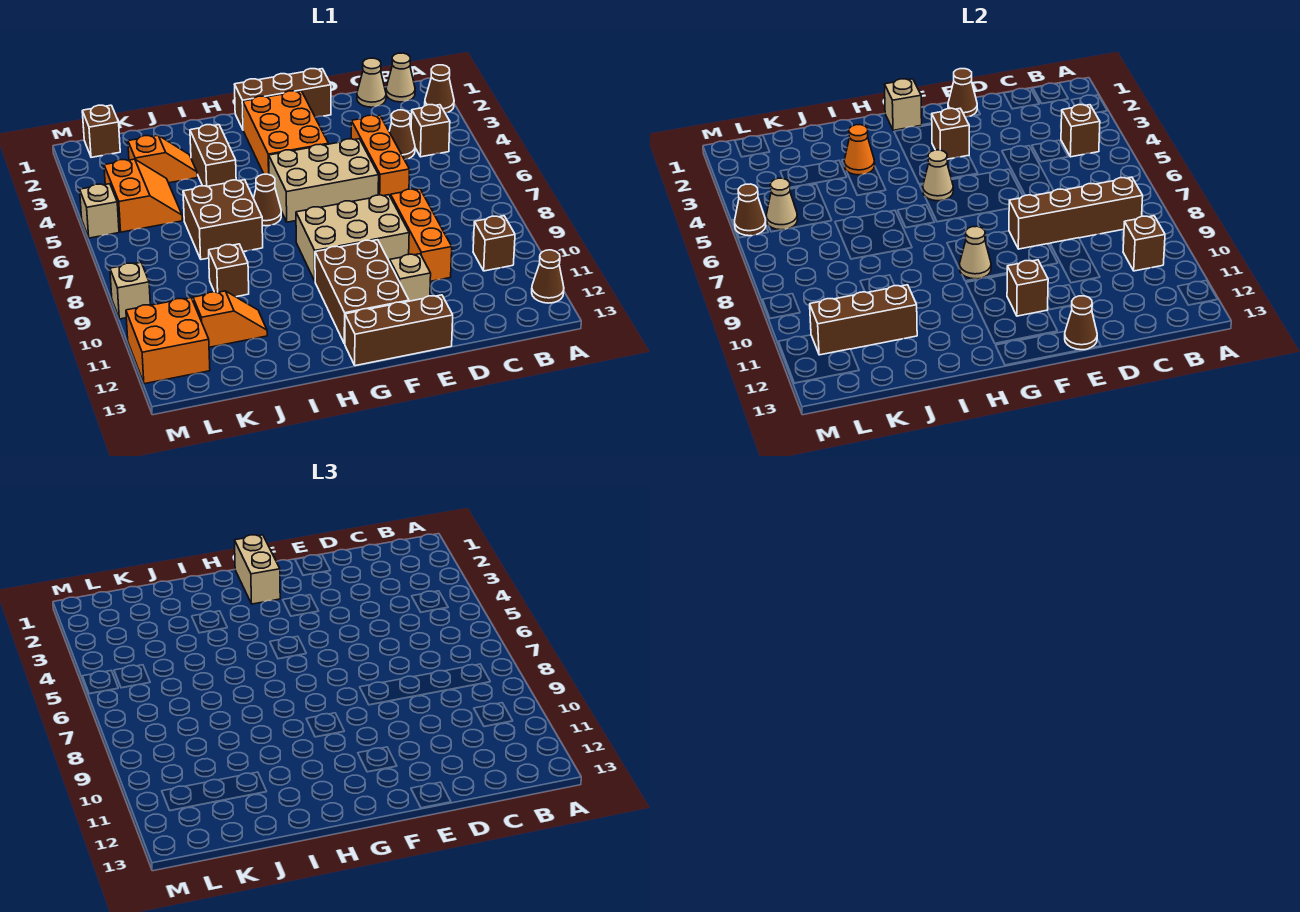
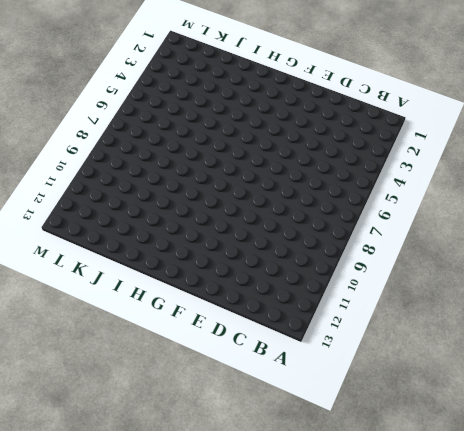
none -> brown cone A2 level 1
none -> brown cone A12 level 1
none -> tan cone B1 level 1
none -> brown brick B4 level 1

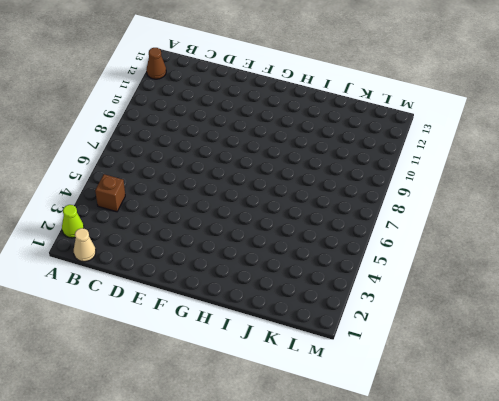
lime cone A2 level 1 -> brown cone A2 level 1
none -> brown brick B10 level 1
none -> tan cone C1 level 1
none -> brown cone C4 level 1
none -> orange brick D4:D6 level 1

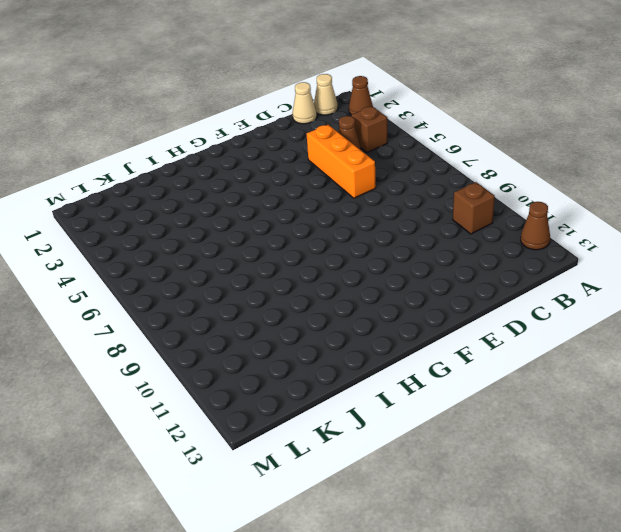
none -> orange brick D8:D10 level 1
none -> brown brick E1:G1 level 1
none -> tan brick E5:G6 level 1
none -> tan brick E8:G9 level 1

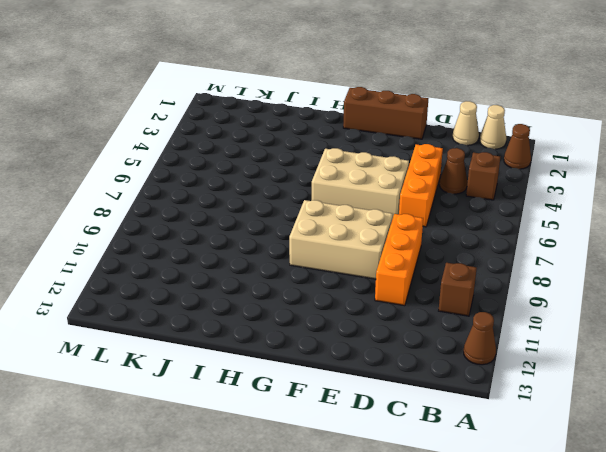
none -> tan brick E11 level 1
none -> brown brick E13:G13 level 1
none -> orange brick F2:G4 level 1
none -> brown brick F10:G12 level 1

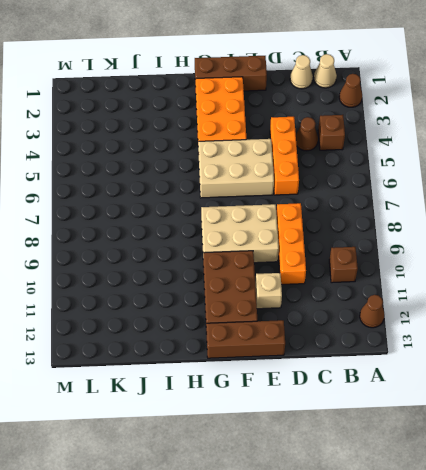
none -> brown cone H6 level 1
none -> brown brick I3:I4 level 1
none -> brown brick I6:J7 level 1
none -> orange slope J3:K3 level 1 top K

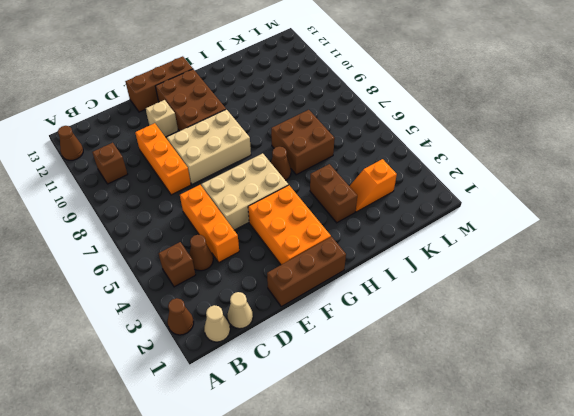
none -> brown brick J9 level 1
none -> orange slope J11:K11 level 1 top K
none -> orange slope K4:L5 level 1 top L
none -> brown brick L1 level 1

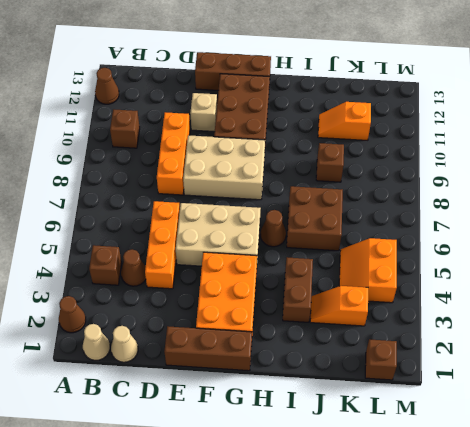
none -> orange brick L11:M12 level 1
none -> tan brick M5 level 1
none -> tan brick M9 level 1
none -> brown brick B4 level 2

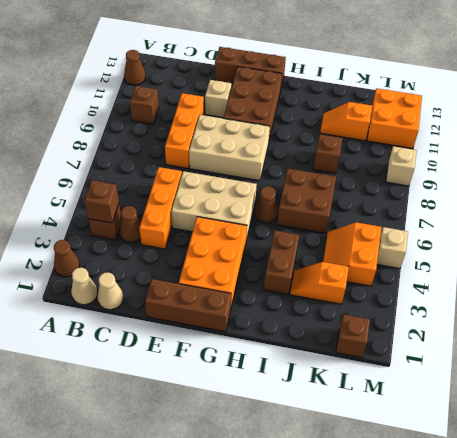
none -> brown brick B8:E8 level 2
none -> brown brick B10 level 2
none -> brown cone E1 level 2
none -> brown cone E13 level 2

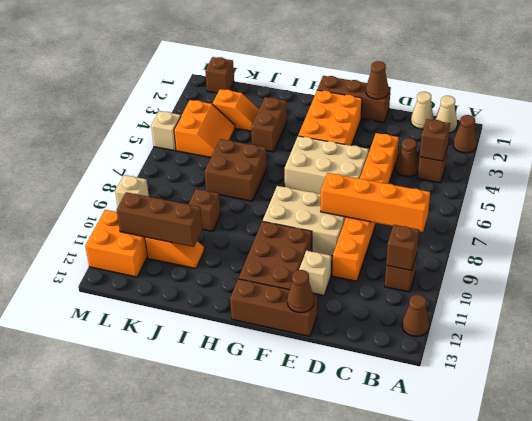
orange brick B8:E8 level 2 -> brown brick B8:E8 level 2
none -> brown cone H6 level 1
none -> brown brick F3 level 2
none -> brown brick F11 level 2
none -> tan brick G1 level 2

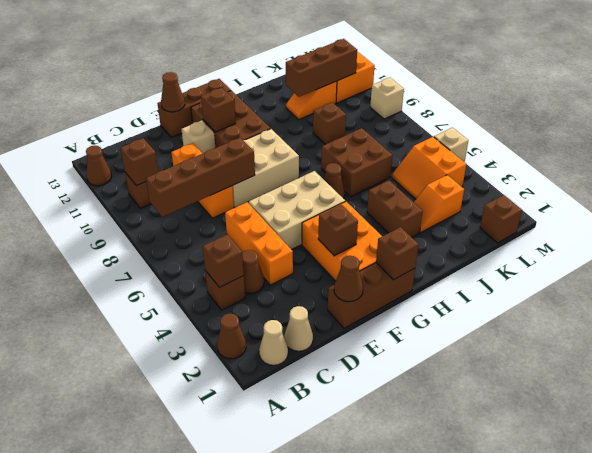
brown brick G1 level 2 -> tan brick G1 level 2
none -> tan cone G5 level 2
none -> tan cone G9 level 2
none -> orange cone I3 level 2
none -> tan cone L5 level 2

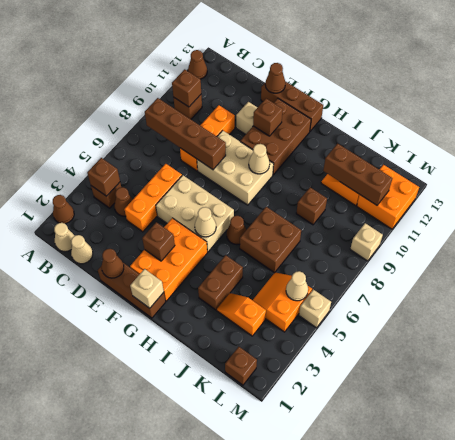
none -> orange cone I3 level 2
none -> brown cone M5 level 2
none -> tan brick G1:G2 level 3

